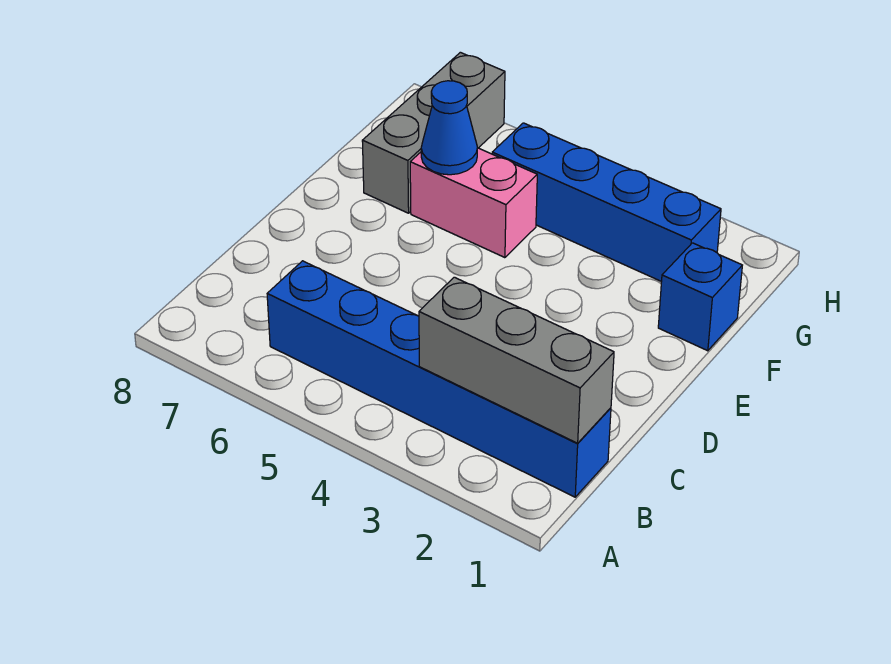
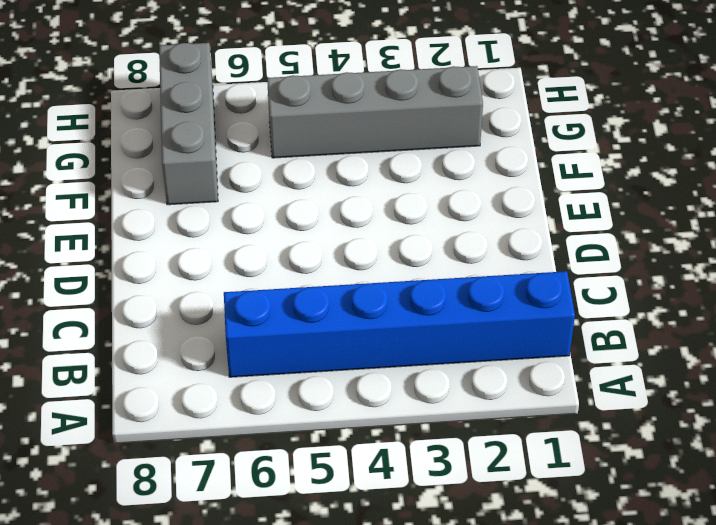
grey brick G2:G5 level 1 -> blue brick G2:G5 level 1
none -> blue brick F1 level 1
none -> pink brick F5:F6 level 1

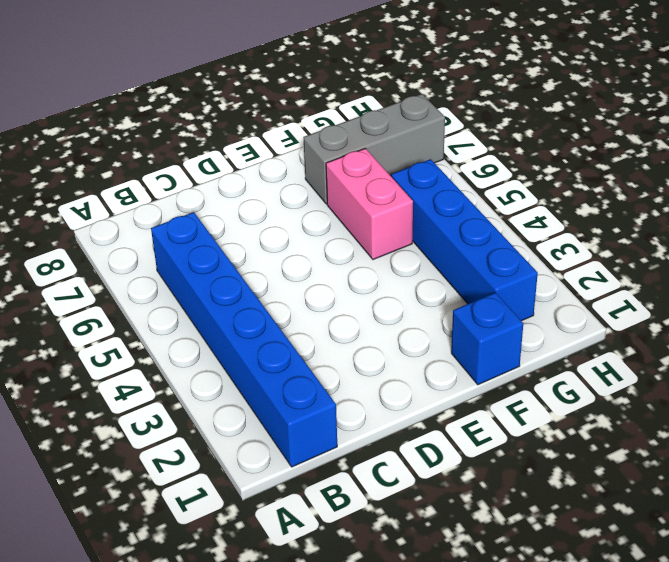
none -> grey brick B1:B3 level 2
none -> blue cone F6 level 2

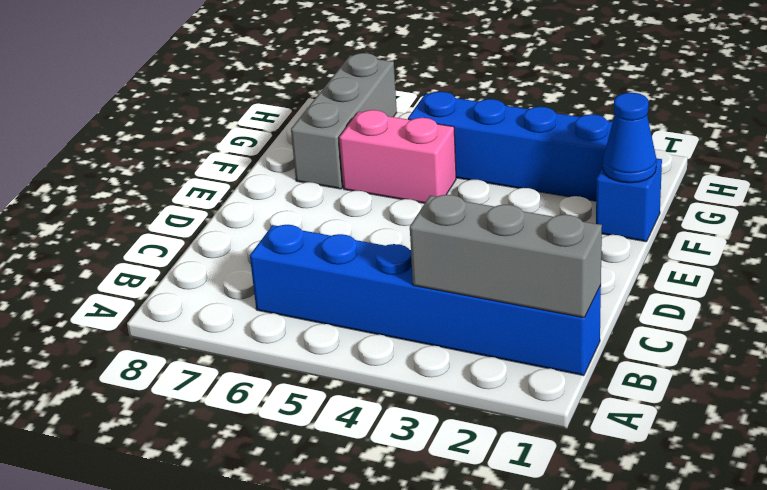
blue cone F1 level 2 -> blue cone F6 level 2

